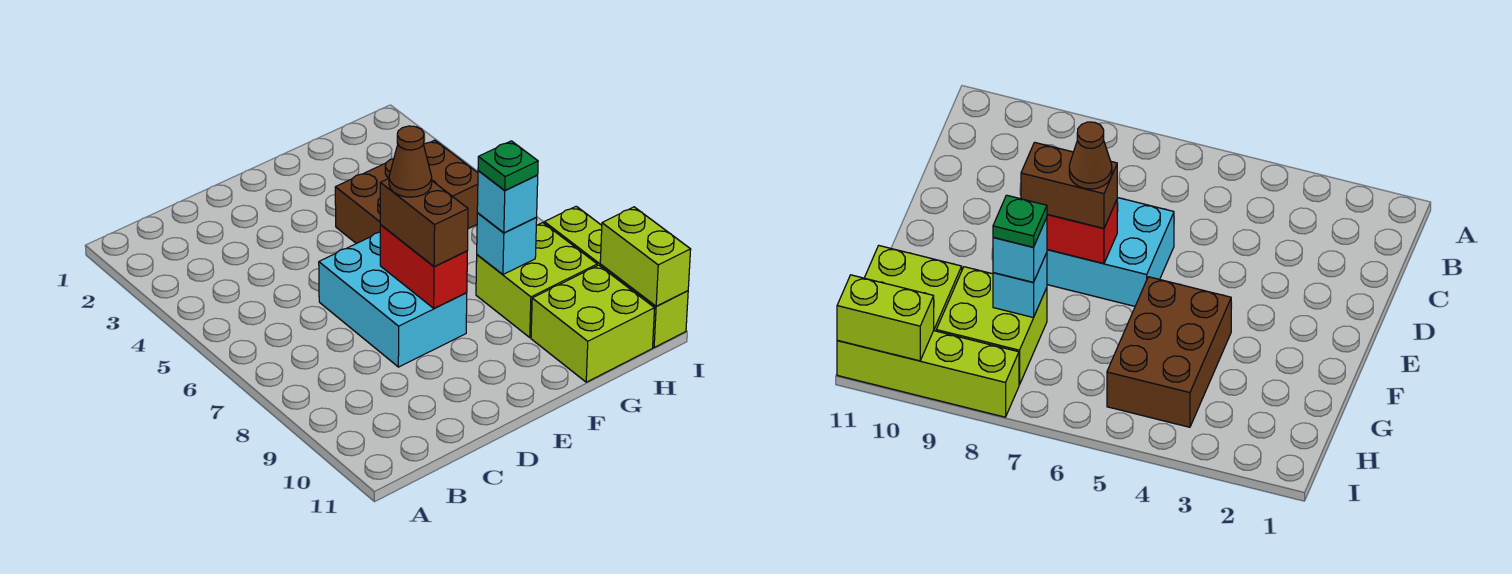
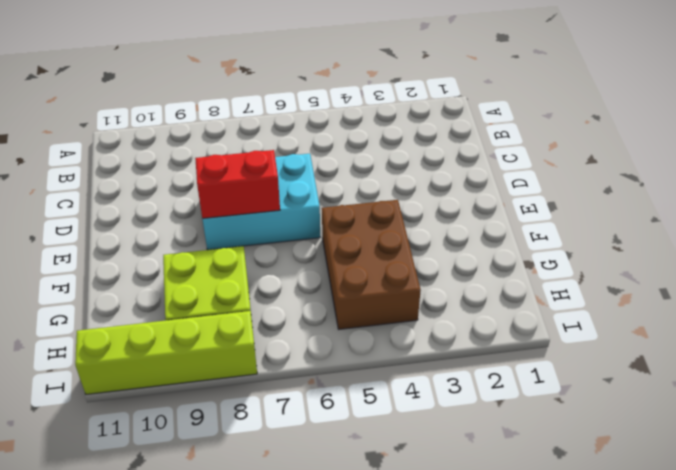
none -> lime brick G10:H11 level 1
none -> cyan brick G8 level 2
none -> lime brick I10:I11 level 2

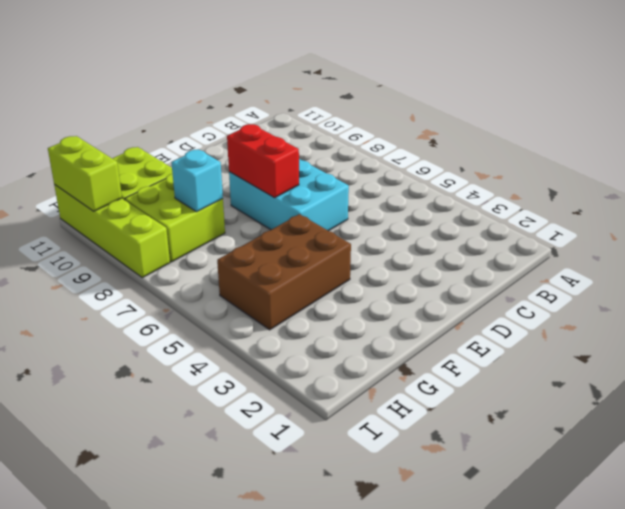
none -> brown brick E7:E8 level 3
none -> cyan brick G8 level 3
none -> brown cone E7 level 4

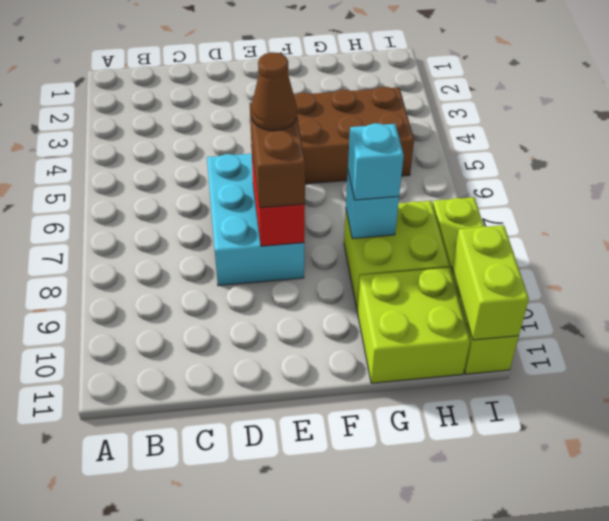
none -> green plate G8 level 4

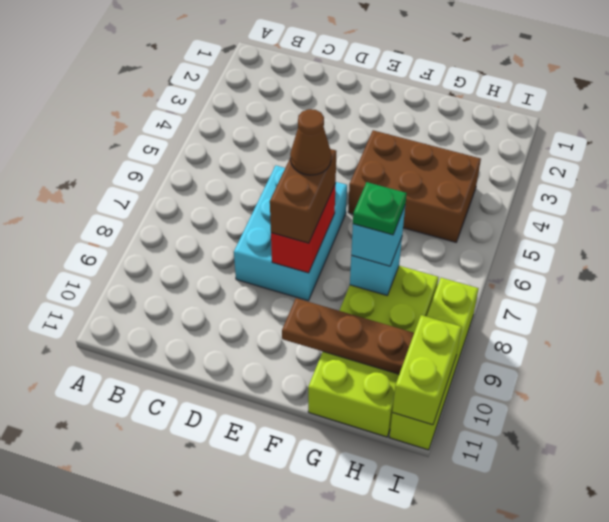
brown plate F10:H10 level 2 -> none

